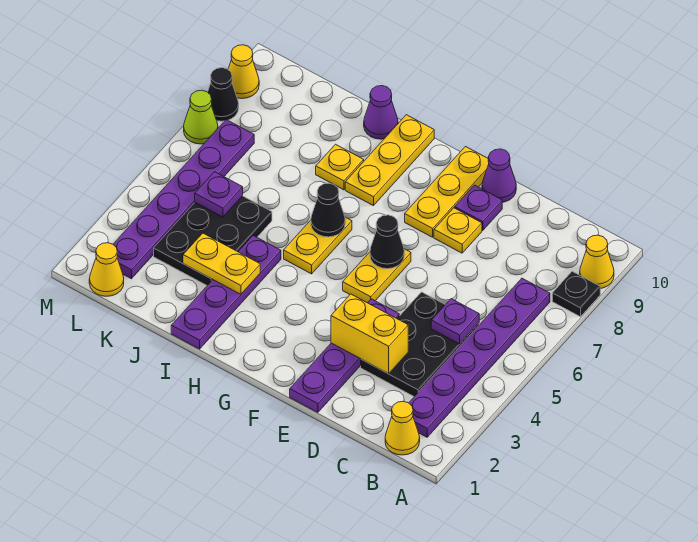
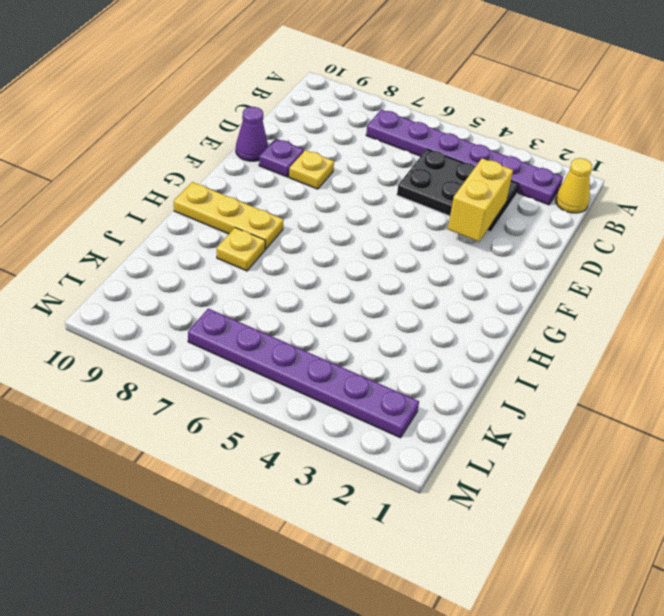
none -> black plate A8 level 1
none -> yellow cone A9 level 1
none -> purple plate E1:E4 level 1

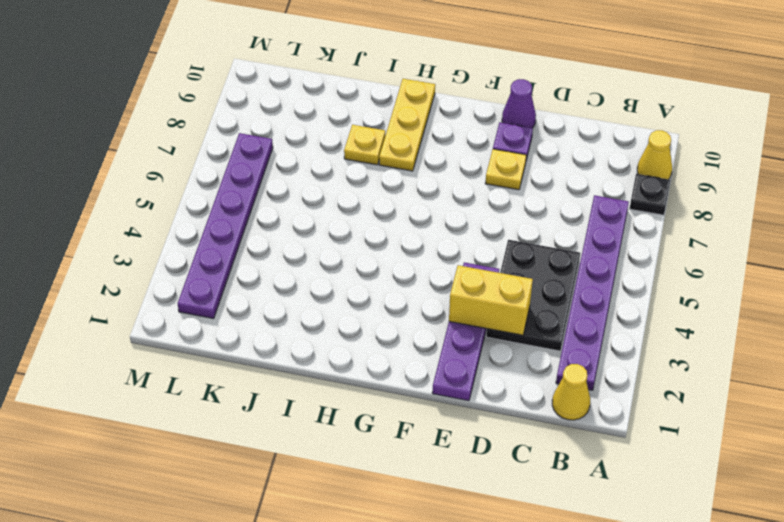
none -> yellow plate F5:F6 level 1
none -> yellow plate F8:F10 level 1
none -> yellow plate H5:H6 level 1

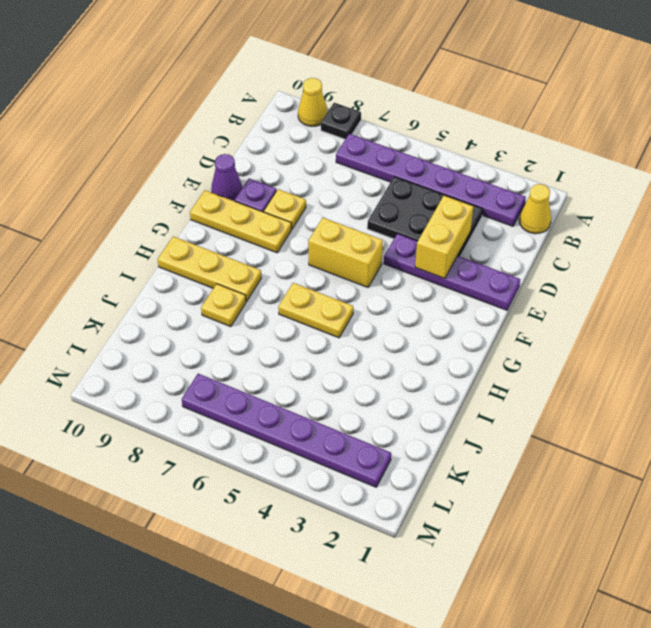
yellow brick F5:F6 level 1 -> yellow plate F5:F6 level 1
none -> purple plate I1:I4 level 1
none -> purple cone I10 level 1
none -> black plate J3:K5 level 1

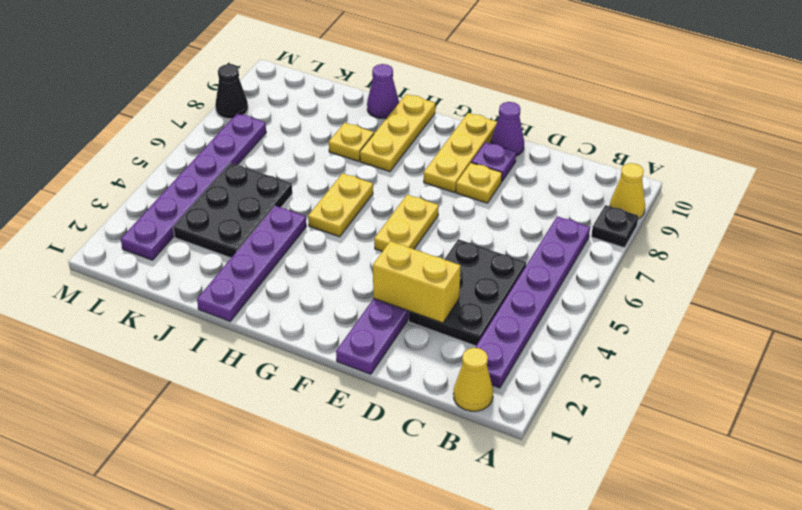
none -> yellow cone L1 level 1
none -> lime cone M7 level 1
none -> yellow cone M9 level 1

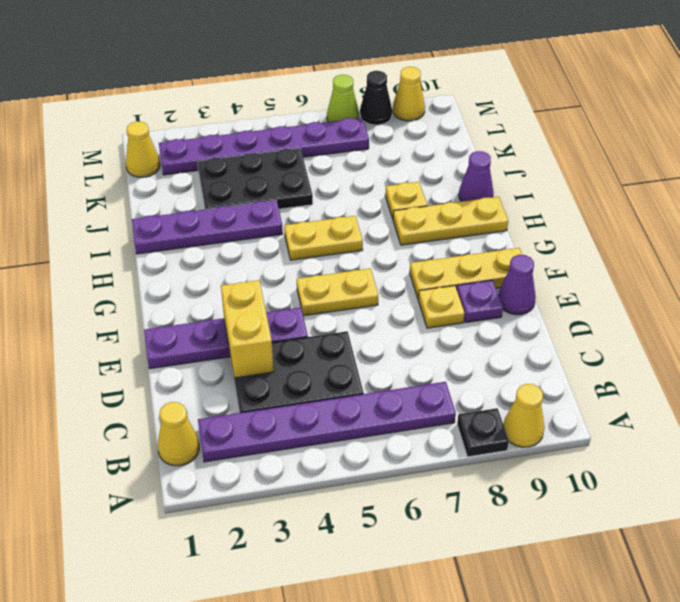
none -> purple plate C5 level 2
none -> black cone F6 level 2
none -> black cone H6 level 2

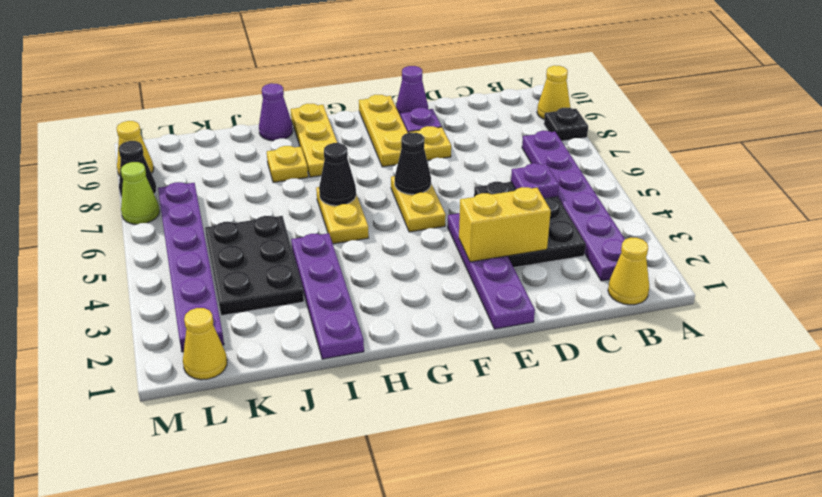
none -> yellow plate I3:J3 level 2
none -> purple plate K5 level 2

